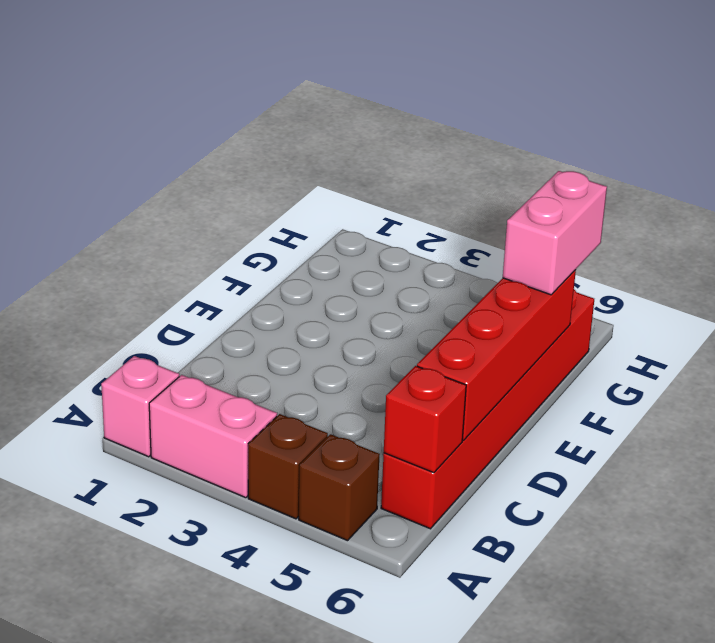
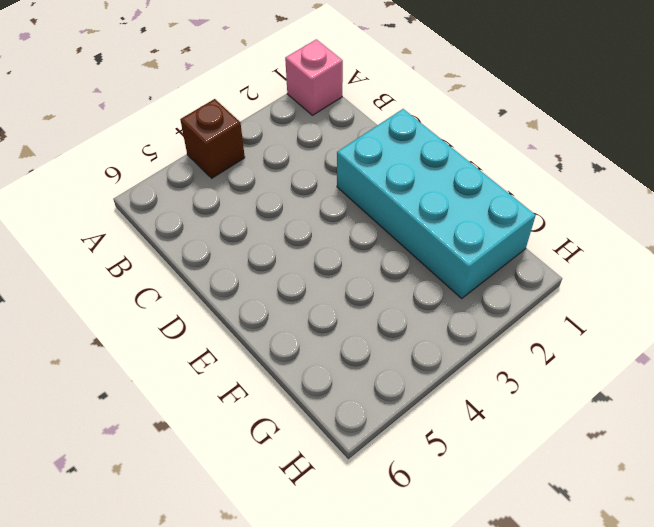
cyan brick D1:G2 level 1 -> none
none -> pink brick A2:A3 level 1
none -> brown brick A5 level 1

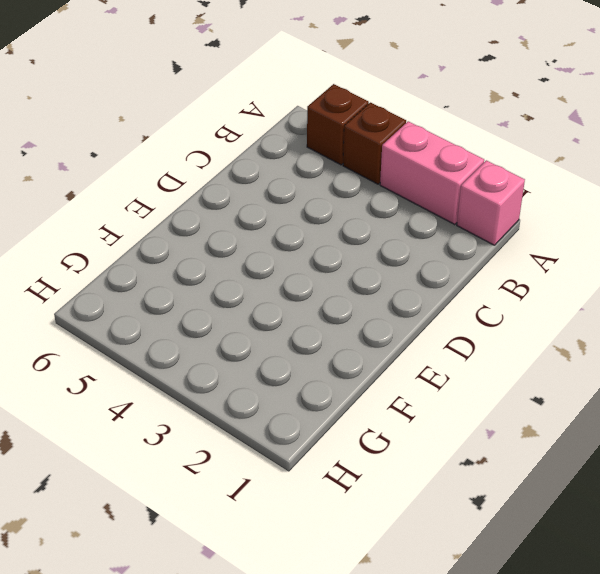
none -> red brick B6:G6 level 1
none -> red brick B6 level 2

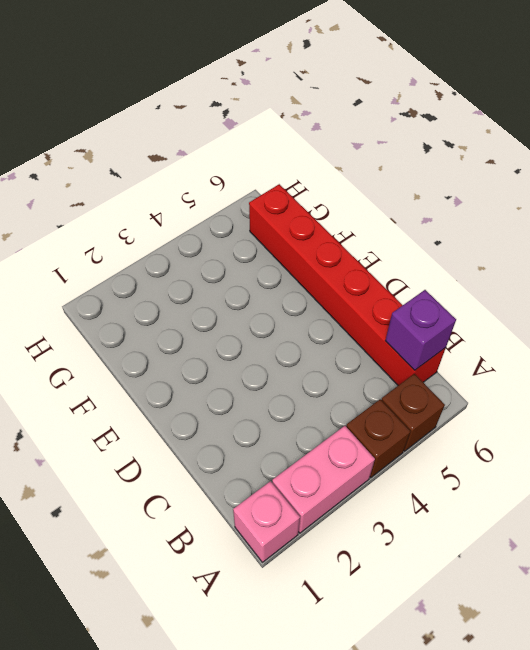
purple brick B6 level 2 -> red brick B6 level 2
none -> red brick C6:F6 level 2
none -> pink brick F6:G6 level 3

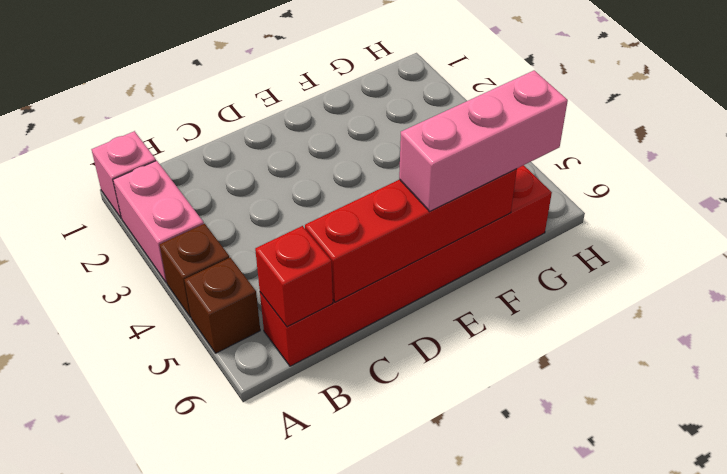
pink brick E6:G6 level 3 -> pink brick F6:G6 level 3

